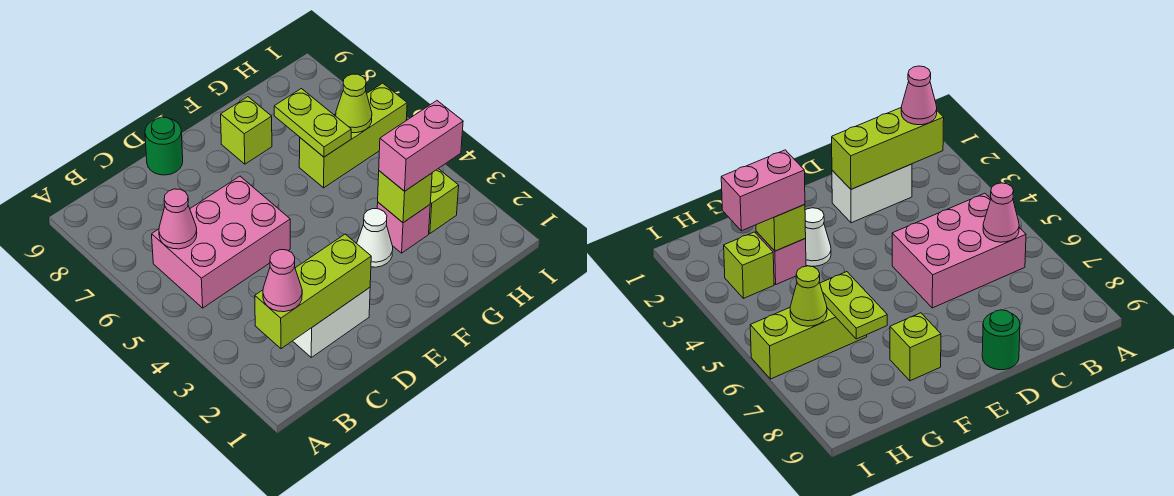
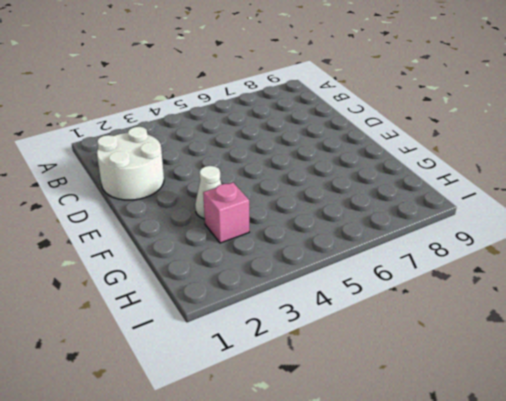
white round brick C1:D2 level 1 -> white brick C2:D2 level 1
none -> pink brick B5:D6 level 1
none -> green round brick D9 level 1
none -> lime brick F8 level 1

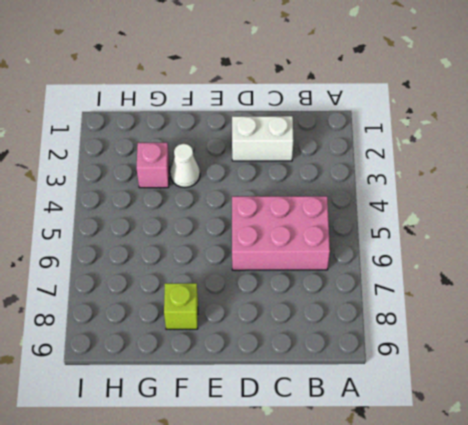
none -> green round brick D9 level 1
none -> lime brick G6:I6 level 1
none -> lime brick H3 level 1

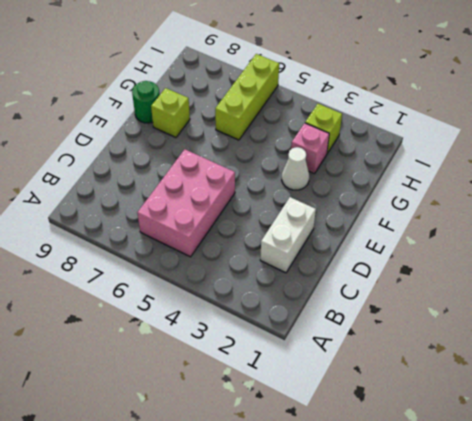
green round brick F9 level 1 -> green round brick D9 level 1
none -> lime brick B2:D2 level 2
none -> pink cone B6 level 2
none -> lime brick G3 level 2

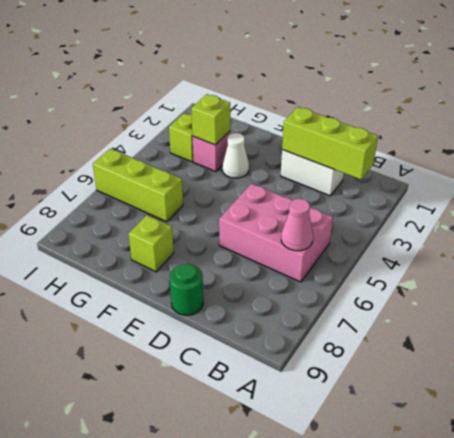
none -> lime plate G6:G7 level 2
none -> lime cone H6 level 2
none -> pink cone B2 level 3

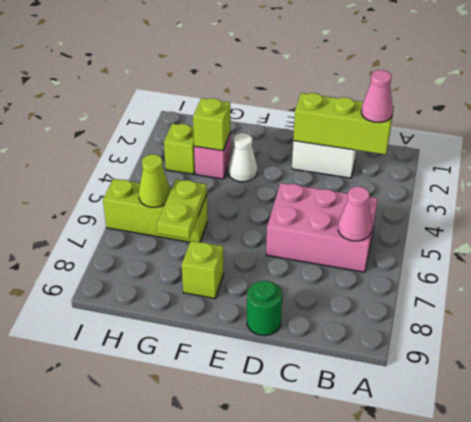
none -> pink brick G3:H3 level 3

